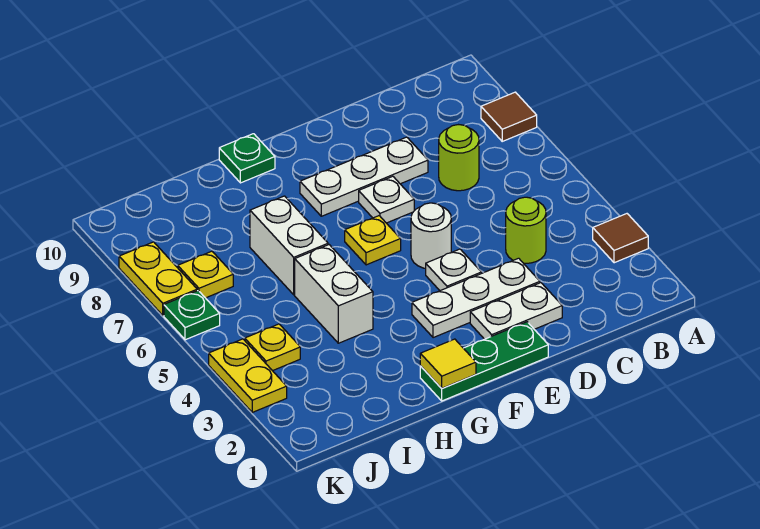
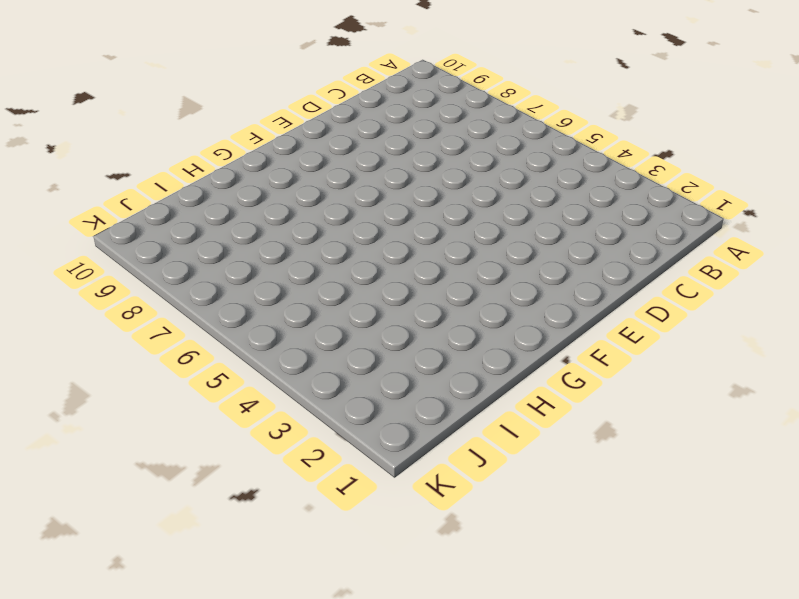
none -> brown tile A3 level 1
none -> brown tile A8 level 1
none -> lime round brick C4 level 1

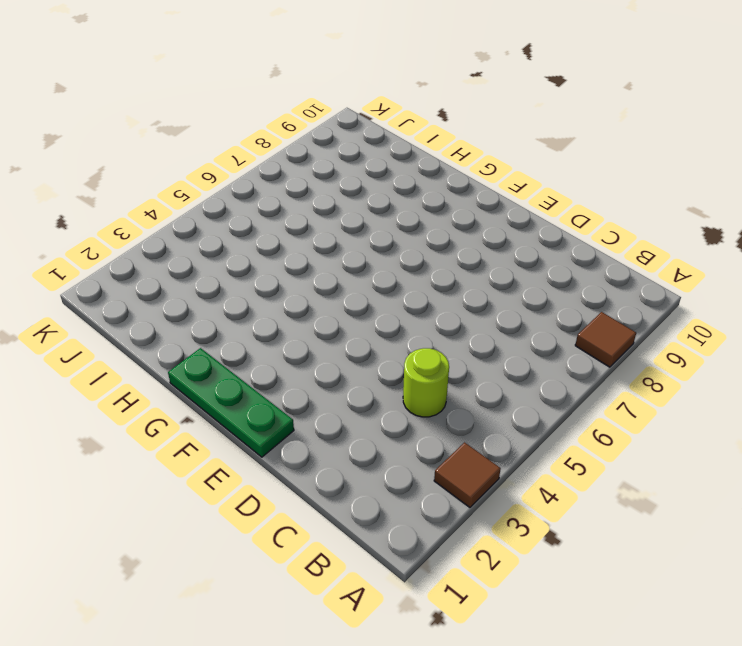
none -> lime round brick C7 level 1
none -> white plate D2:E2 level 1
none -> white plate D3:F3 level 1

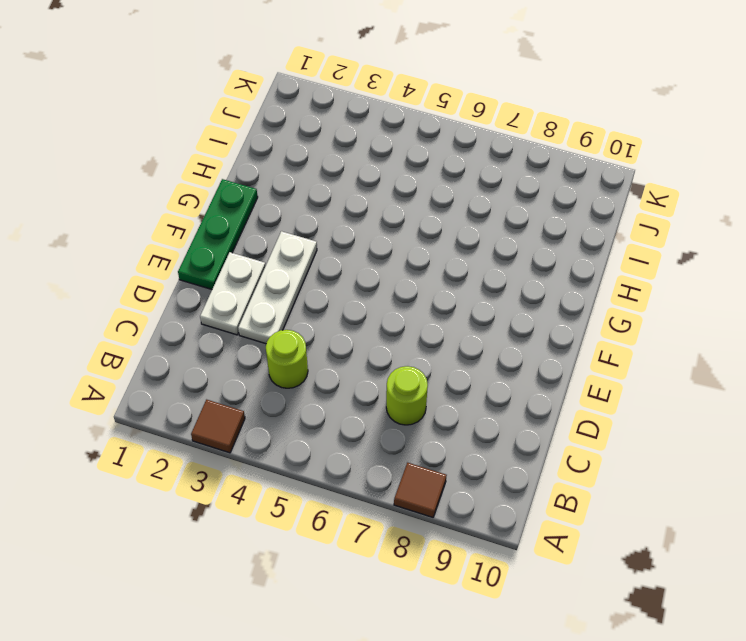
none -> white plate D8:F8 level 1
none -> white plate E4 level 1
none -> white round brick E5 level 1

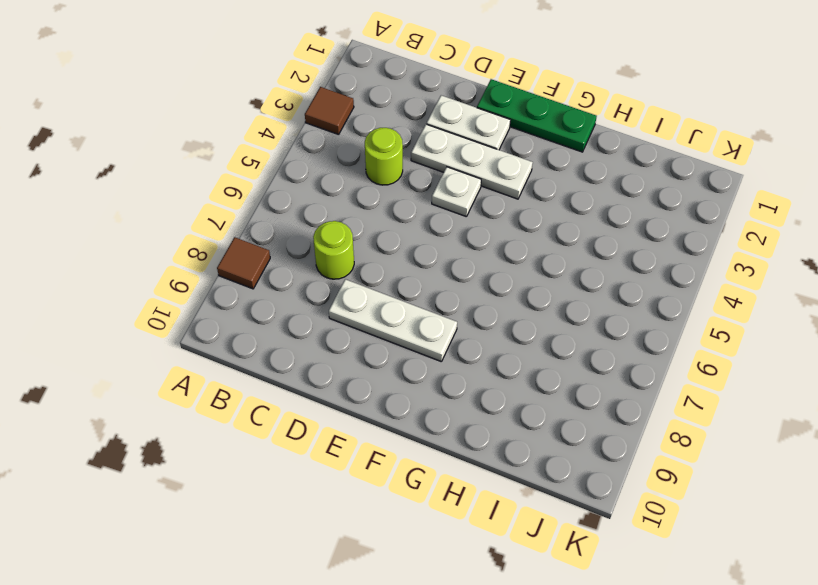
none -> white round brick E5 level 1
none -> white plate E7 level 1
none -> yellow plate F6 level 1

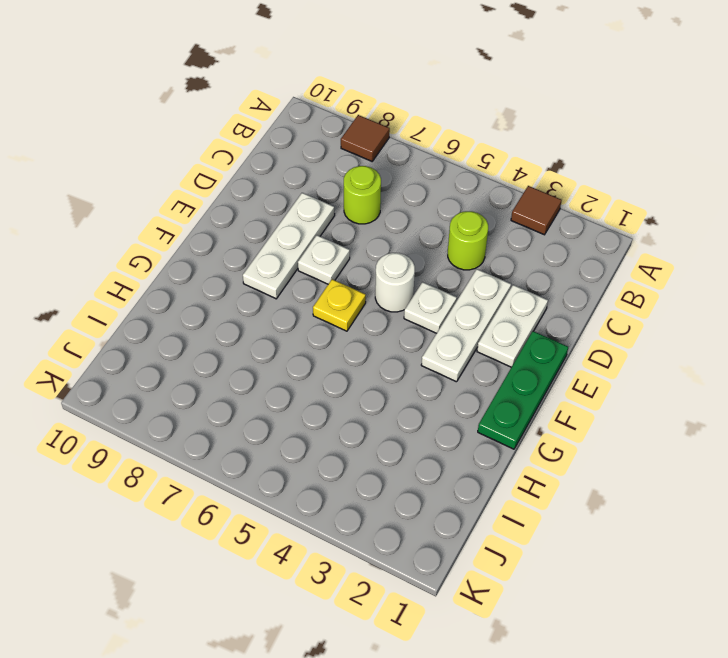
none -> green plate G10 level 1
none -> white brick H4:H5 level 1
none -> white brick H6:H7 level 1

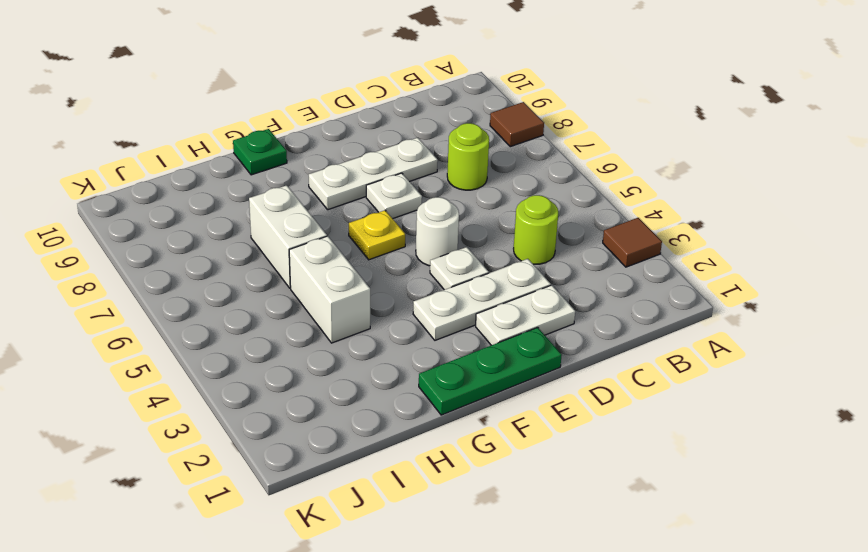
none -> yellow plate J4 level 1
none -> yellow plate J7 level 1
none -> yellow plate K3:K4 level 1

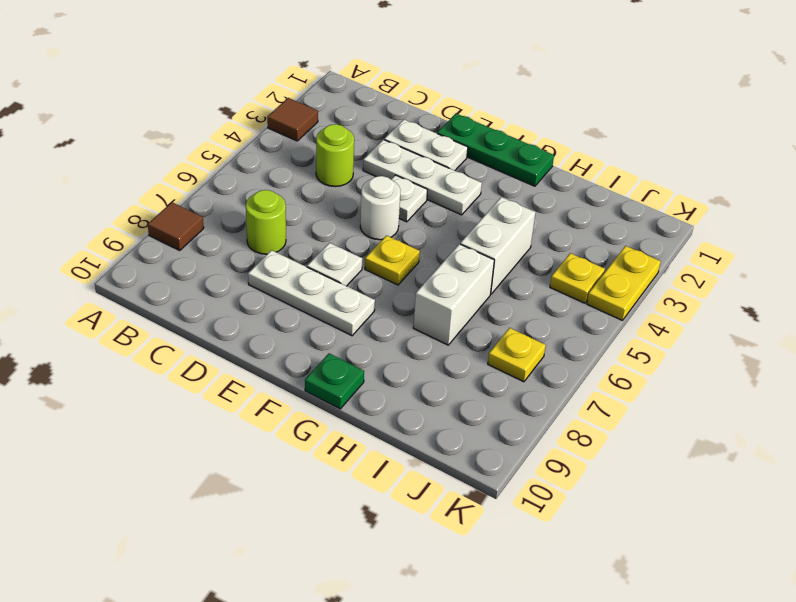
none -> green plate K6 level 1
none -> yellow plate K7:K8 level 1
none -> yellow tile G1 level 2

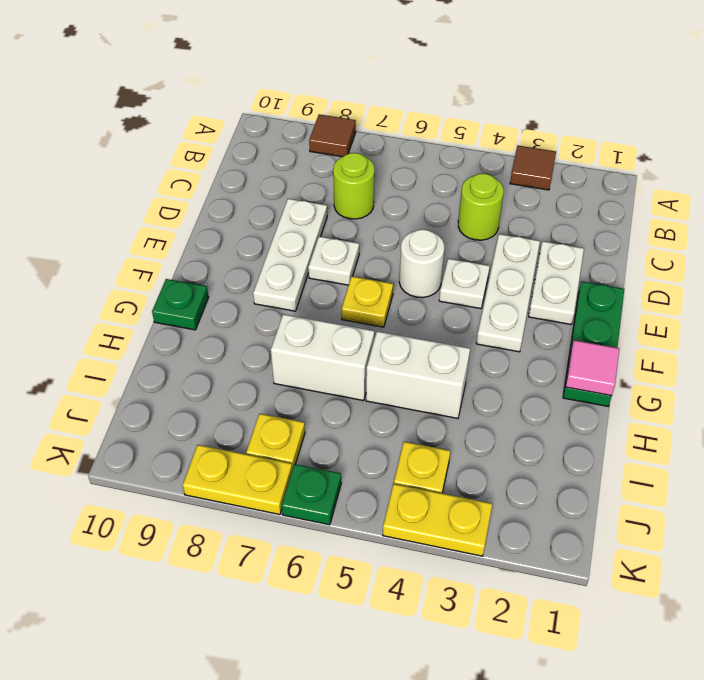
pink tile G1 level 2 -> yellow tile G1 level 2

